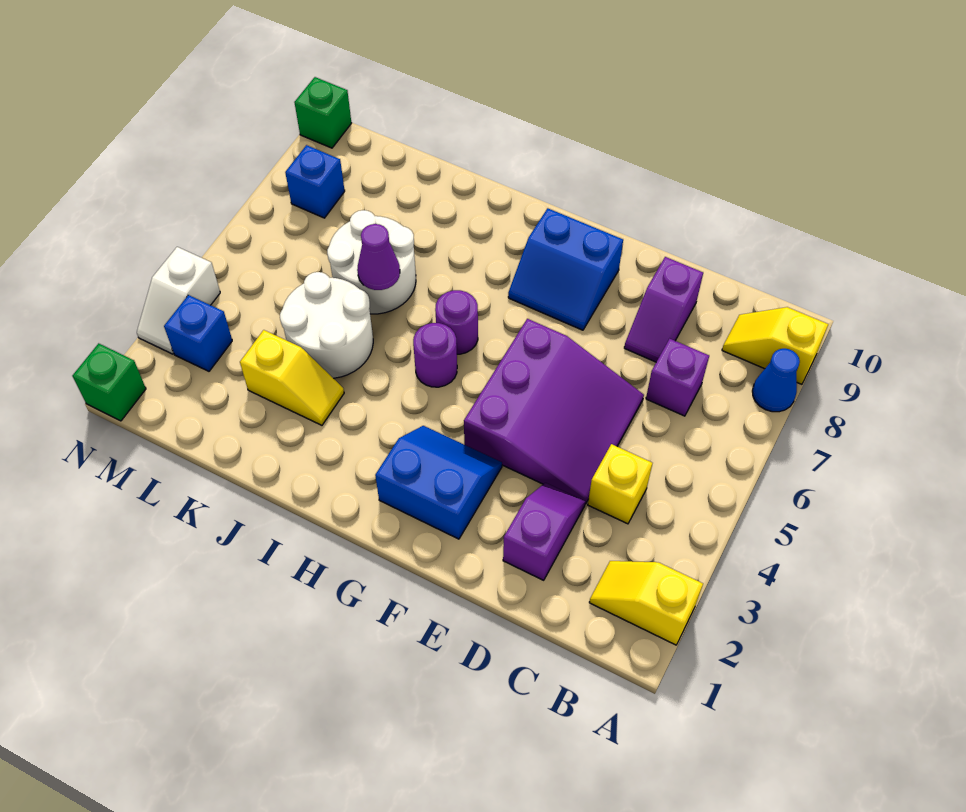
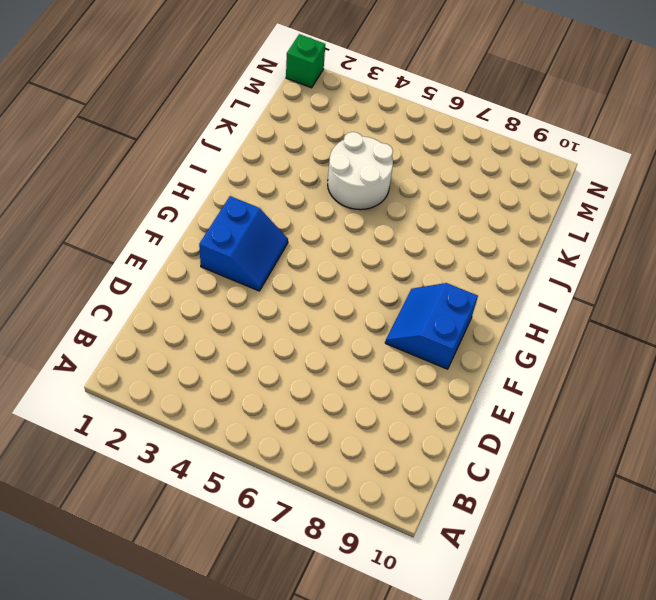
none -> yellow slope A2:B2 level 1 top A
none -> blue cone A8 level 1
none -> yellow slope A9:B9 level 1 top A

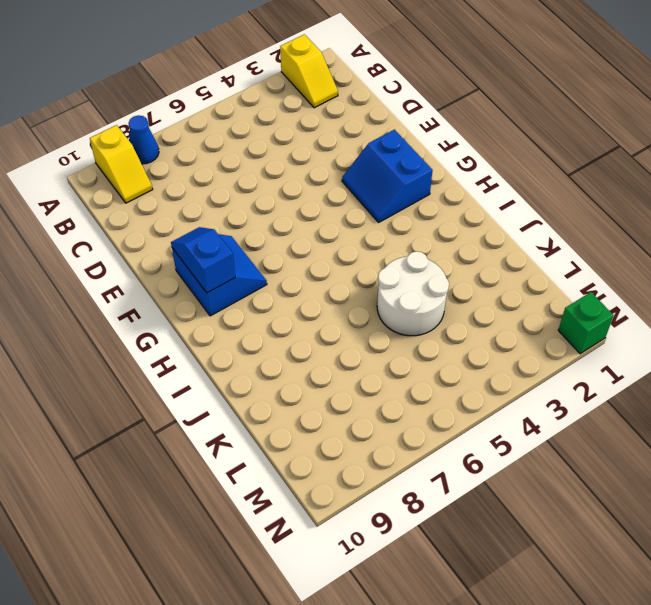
blue slope F9:G9 level 2 top G -> none
none -> yellow brick C4 level 1
none -> purple brick C7 level 1
none -> purple slope D2:D3 level 1 top 2

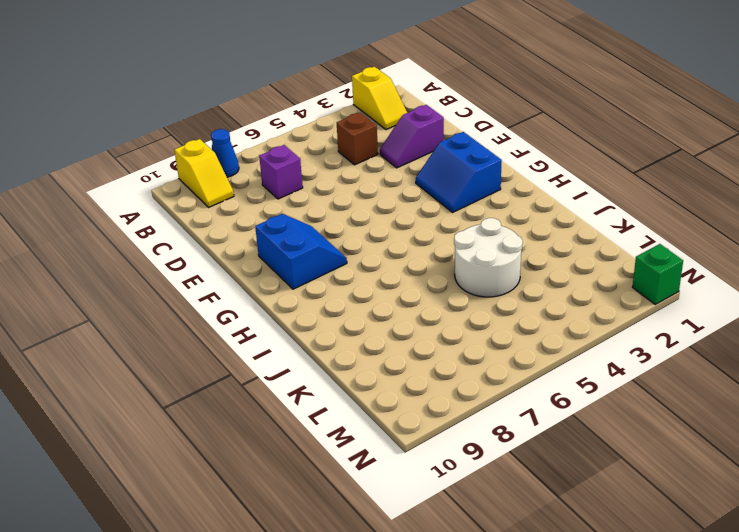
brown brick C4 level 1 -> yellow brick C4 level 1
none -> purple slope D4:F6 level 1 top F
none -> purple slope D8:D9 level 1 top 9
none -> purple round brick H5 level 1

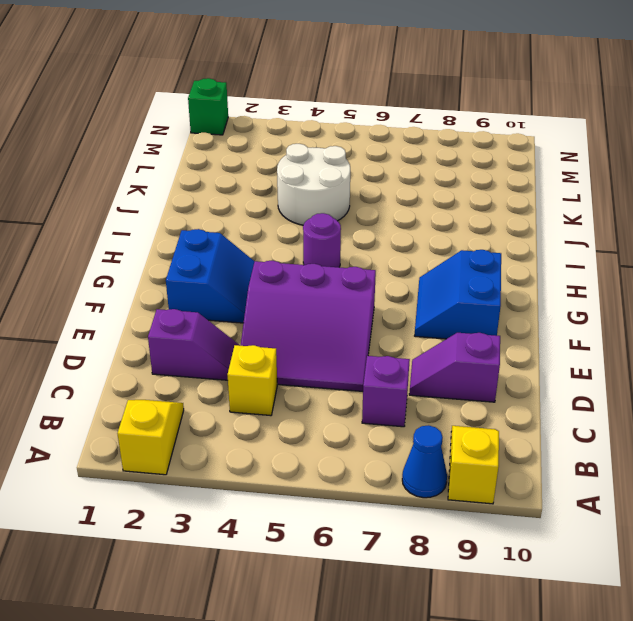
none -> purple round brick H6 level 1
none -> yellow slope J3:K3 level 1 top K
none -> white round brick J6:K7 level 1

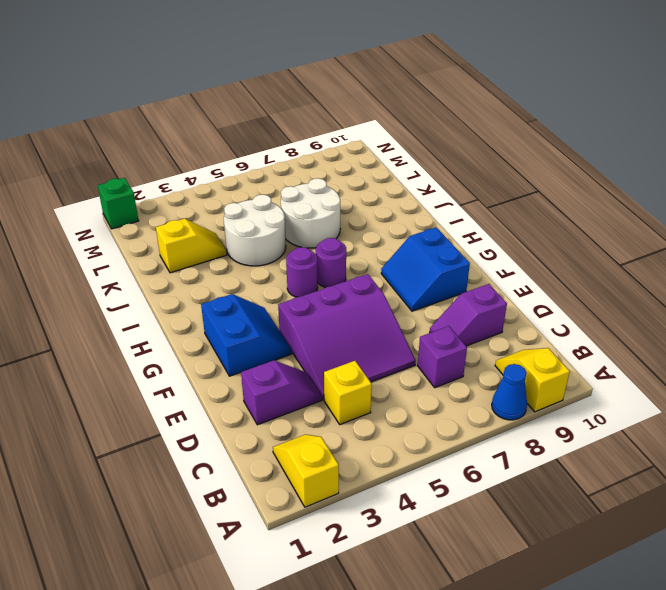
yellow slope K2:K3 level 1 top 2 -> yellow slope J3:K3 level 1 top K
none -> blue brick M3 level 1
none -> blue brick M8 level 1
none -> white slope N3:N4 level 1 top 4

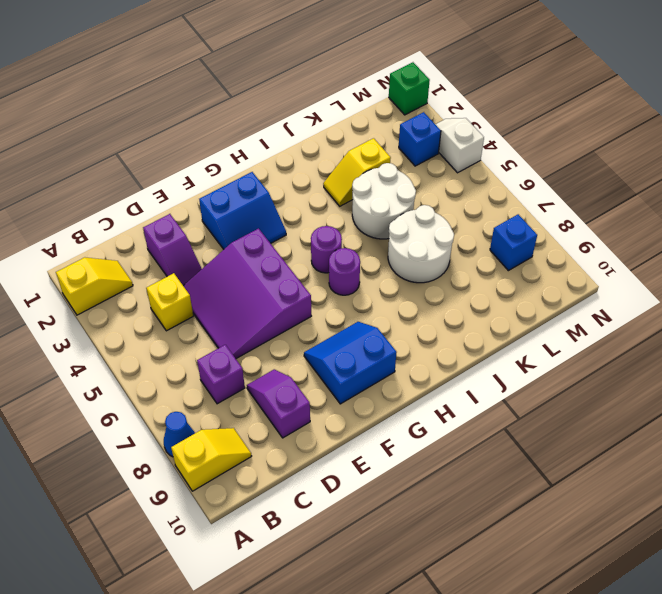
none -> green brick N10 level 1
none -> purple cone J6 level 2

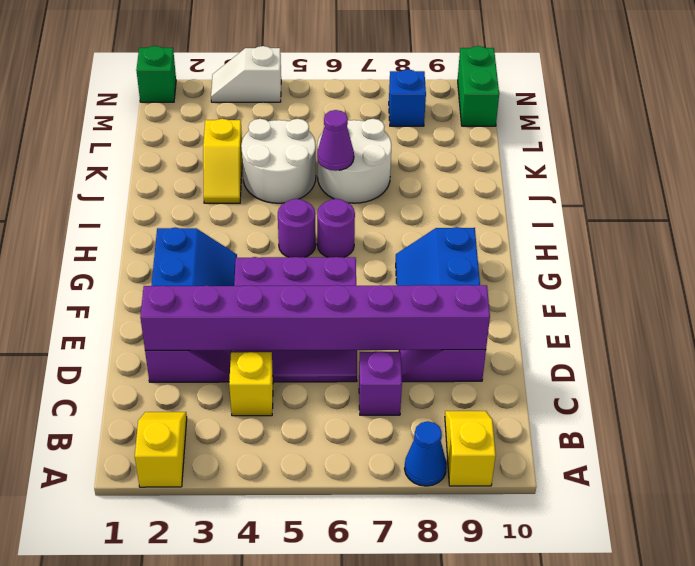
purple brick D2:D9 level 2 -> none
green brick M10:N10 level 1 -> green brick N10 level 1
none -> blue brick M3 level 1

